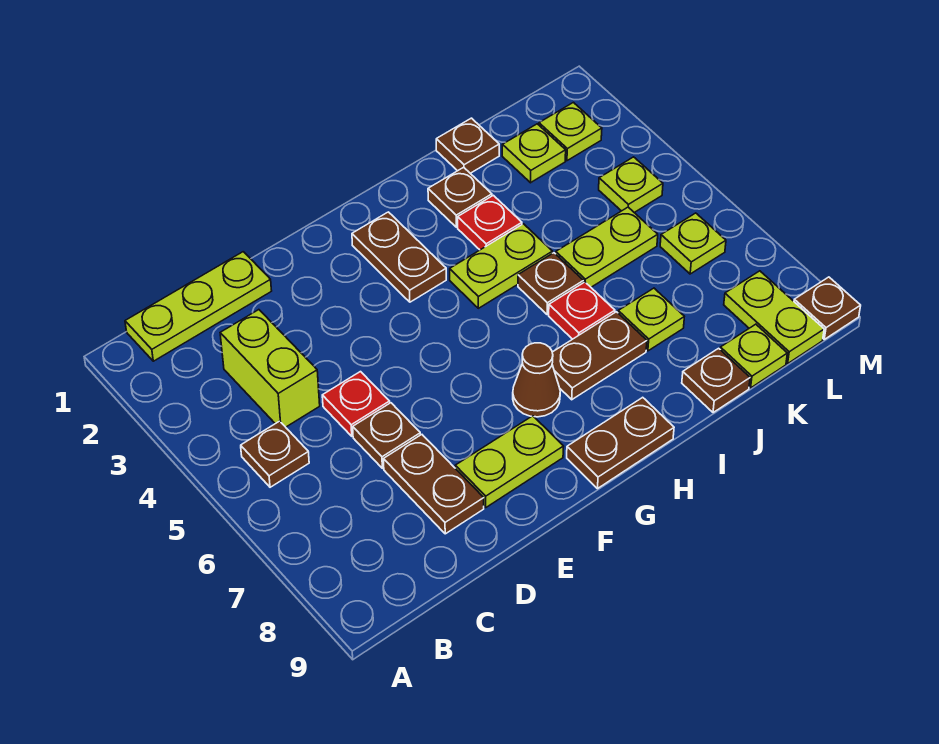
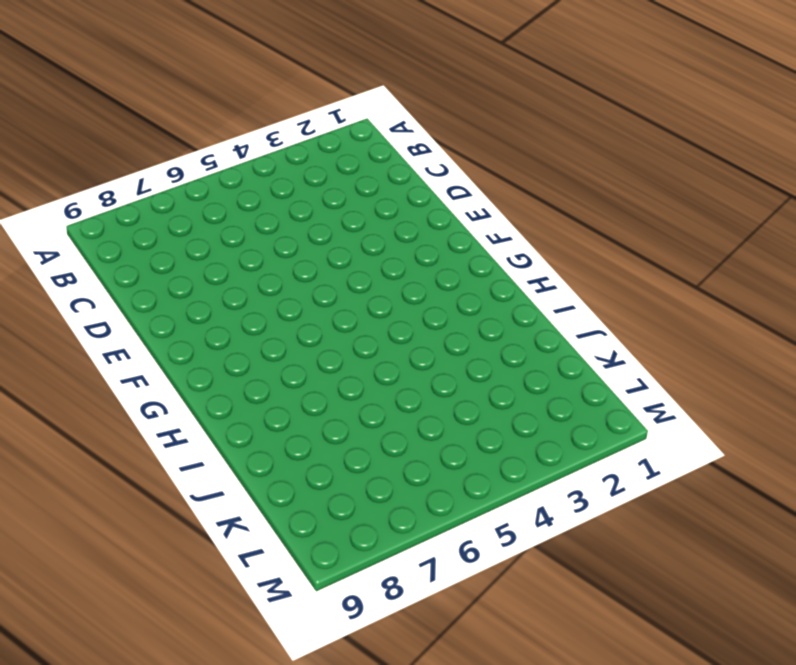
none -> lime plate B1:D1 level 1
none -> brown plate B5 level 1
none -> lime brick C3:C4 level 1

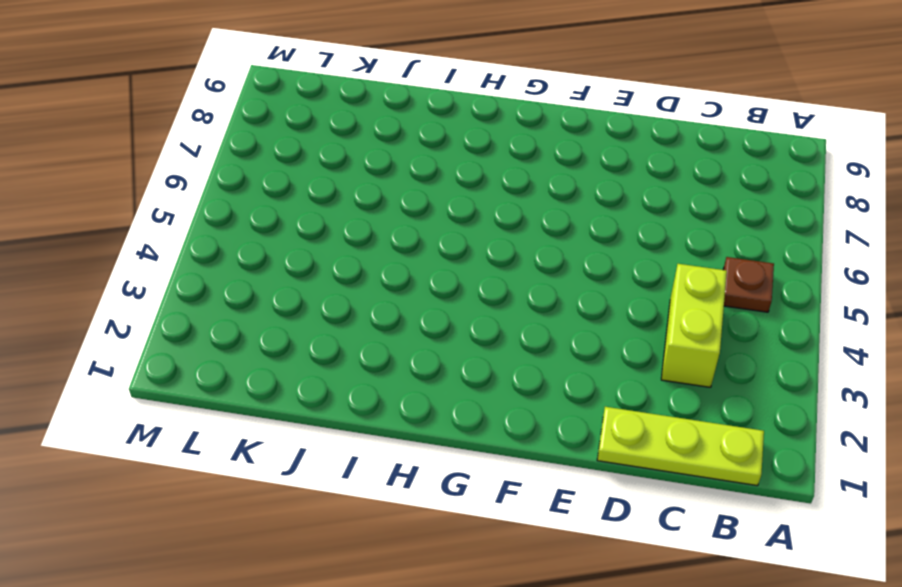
none -> red plate D5 level 1
none -> brown plate D6 level 1
none -> brown plate D7:D8 level 1

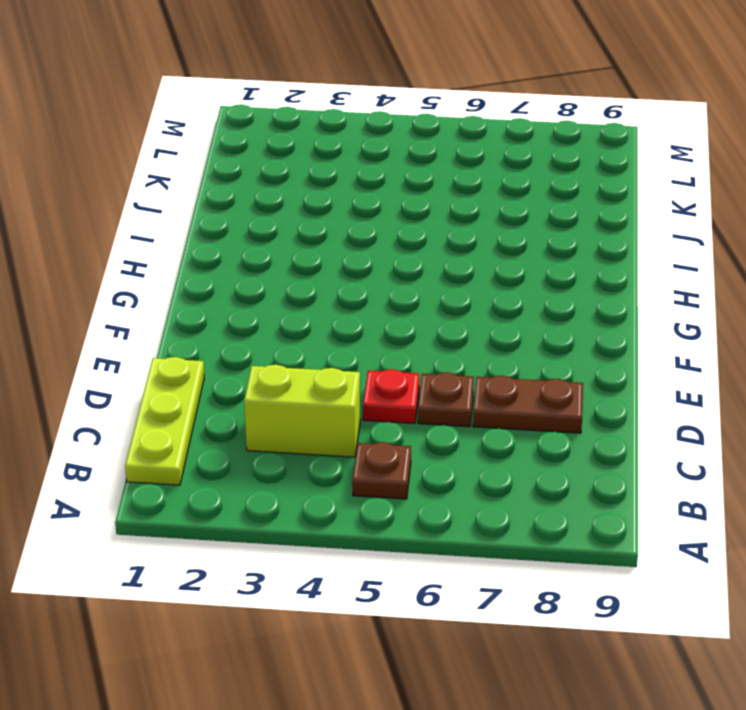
none -> lime plate E8:F8 level 1
none -> brown plate G2:G3 level 1
none -> brown cone G7 level 1

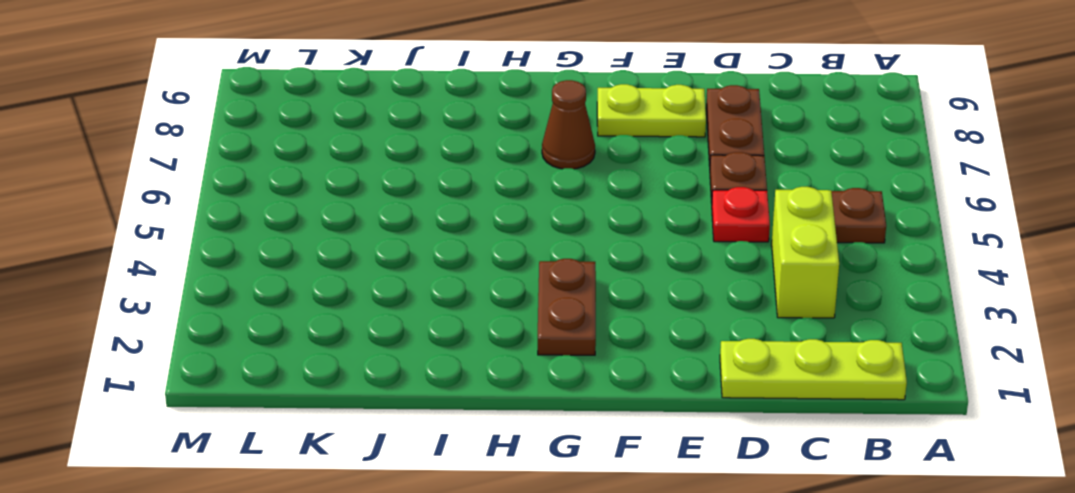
none -> brown plate G9:H9 level 1
none -> lime plate H4:I4 level 1
none -> brown plate H7:I7 level 1

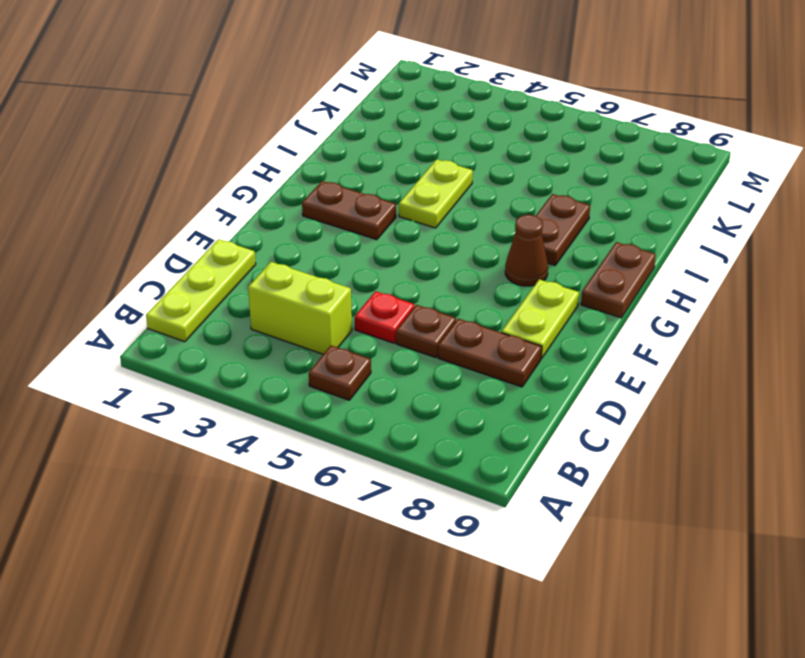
none -> brown plate I2 level 1
none -> red plate I3 level 1
none -> brown plate I5 level 1

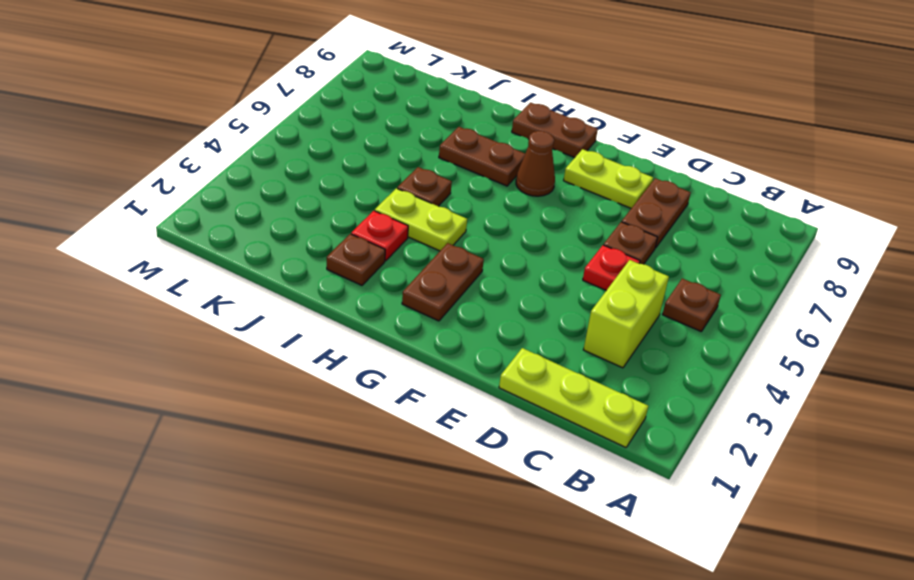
none -> red plate I6 level 1
none -> brown plate J1 level 1
none -> lime plate J5:K5 level 1

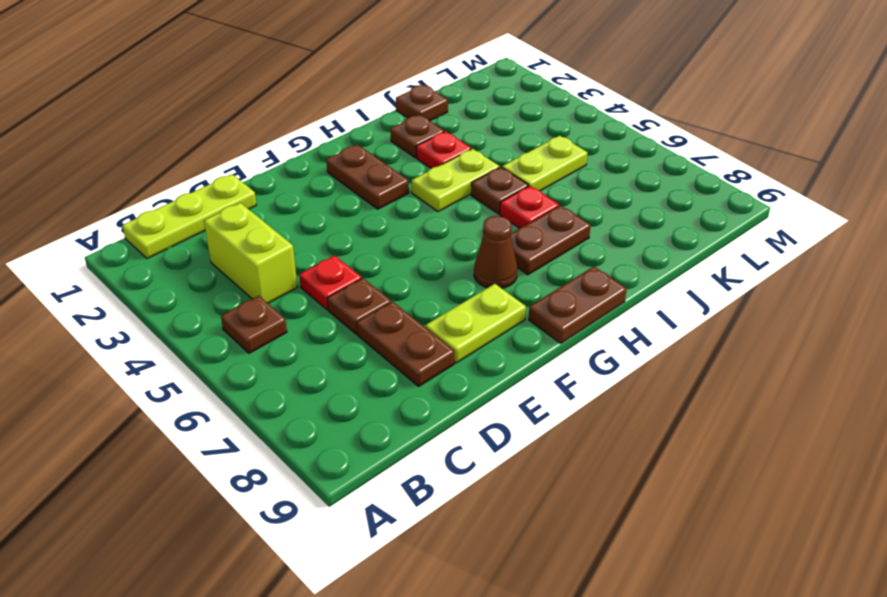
none -> lime plate J7 level 1
none -> brown plate J9 level 1
none -> lime plate K2 level 1

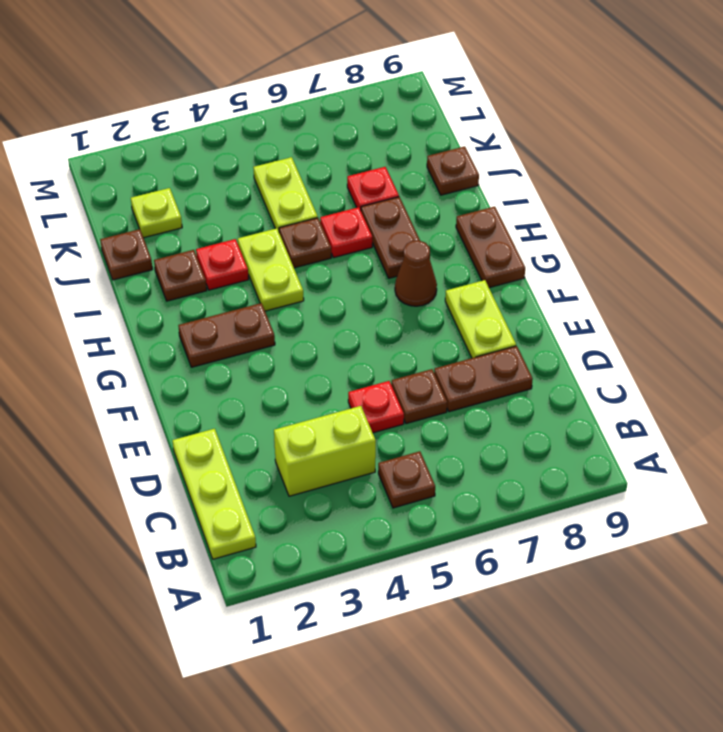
red plate J7 level 1 -> lime plate J7 level 1
none -> lime plate K9 level 1
none -> lime plate L2 level 1
none -> lime plate L4 level 1

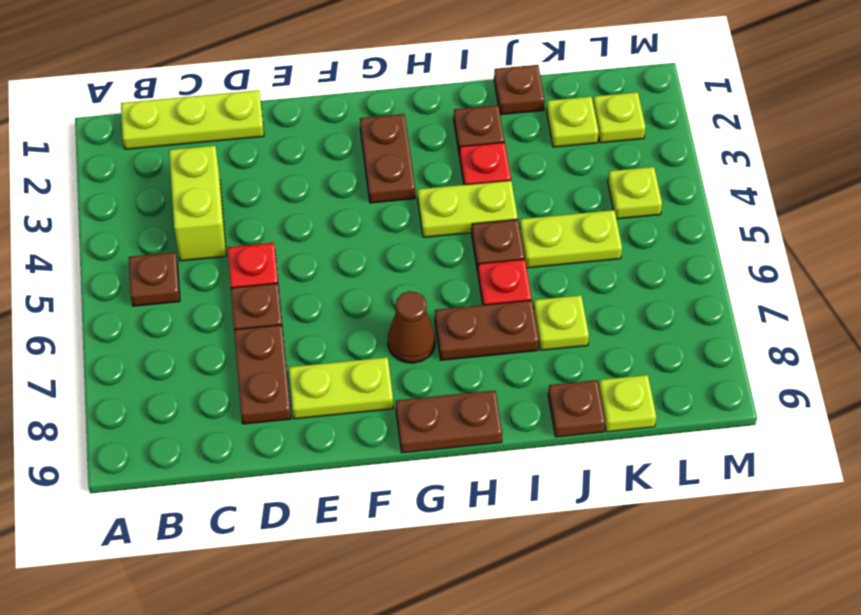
none -> lime plate L6 level 1
none -> lime plate L8:L9 level 1
none -> brown plate M9 level 1

